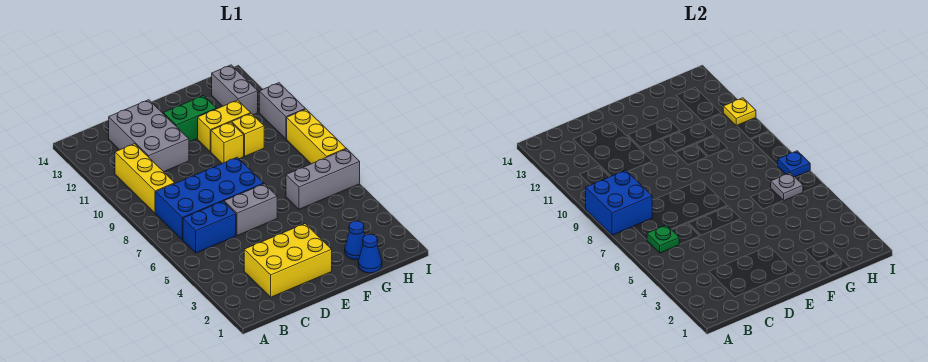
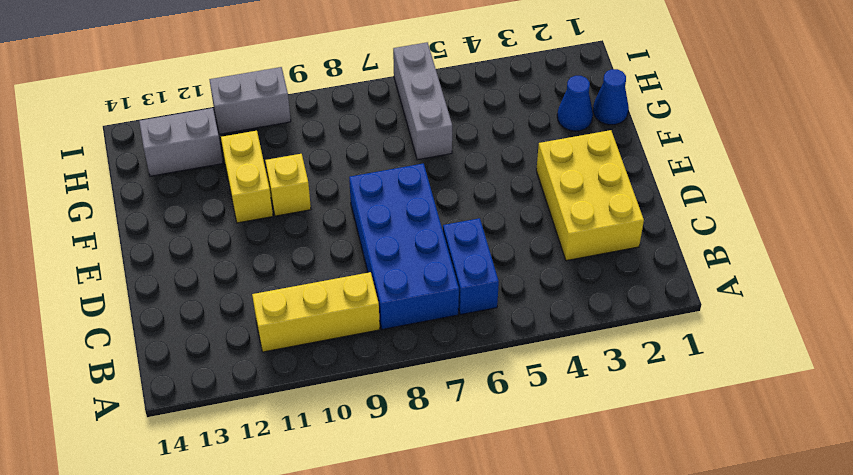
none -> grey brick C11:D13 level 1
none -> grey brick D6:E6 level 1
none -> green brick E12:F12 level 1

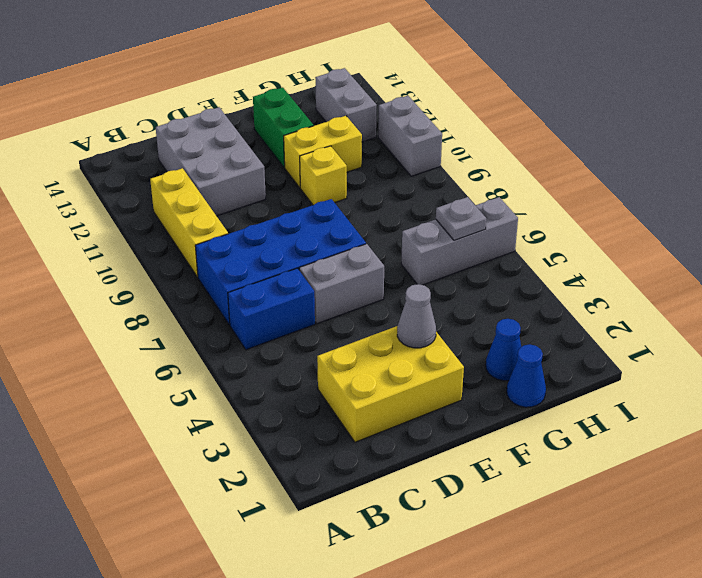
grey cone E3 level 2 -> none
green brick F12:F13 level 1 -> green brick E12:F12 level 1
none -> yellow brick G10 level 1
none -> yellow brick I7:I9 level 1
none -> blue brick A8:B9 level 2

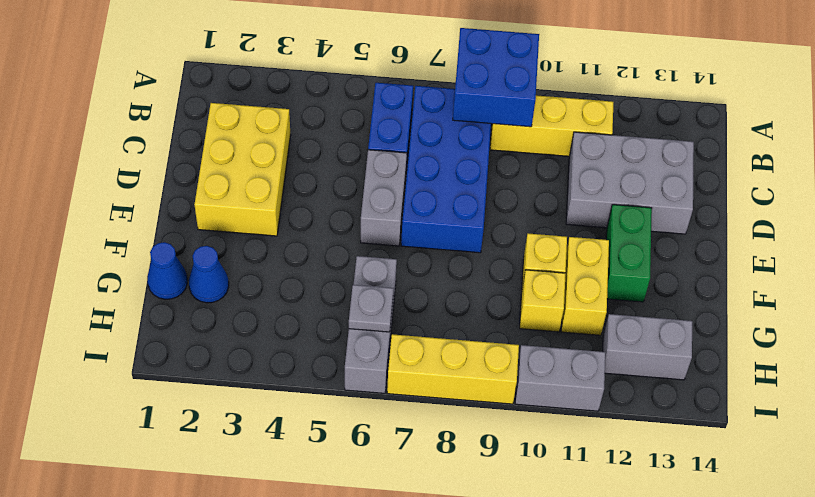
none -> green plate B6 level 2
none -> blue plate I7 level 2
none -> yellow plate I11 level 2

